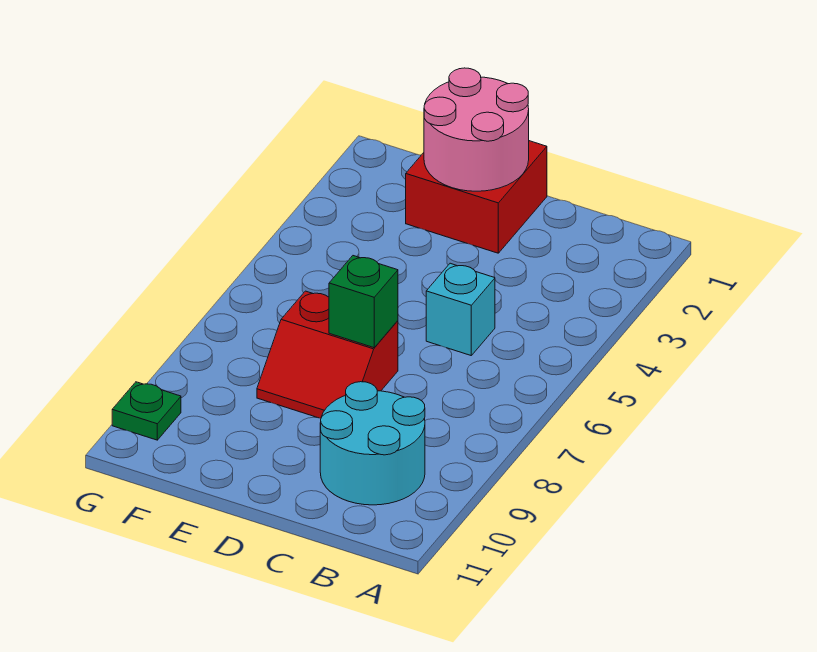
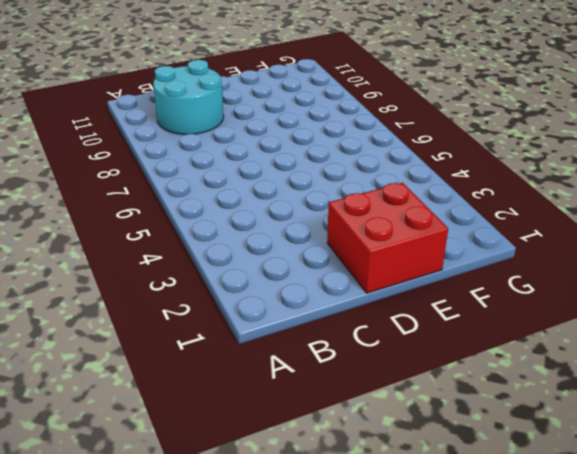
none -> cyan brick C5 level 1
none -> red slope D7:E8 level 1 top 7

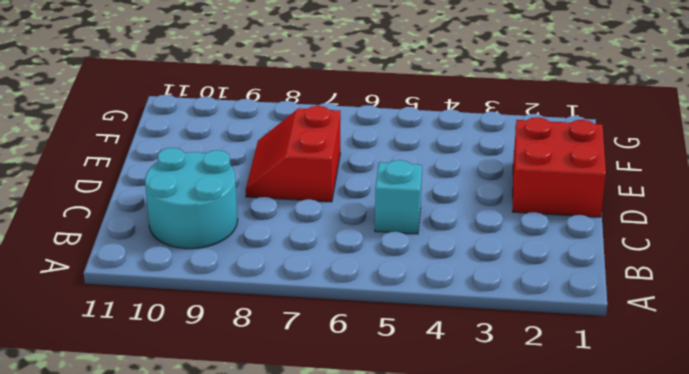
none -> green plate G10 level 1
none -> pink round brick D1:E2 level 2

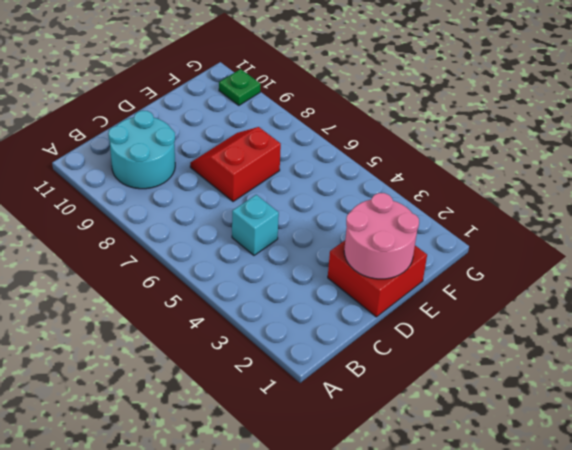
none -> green brick D7 level 2

